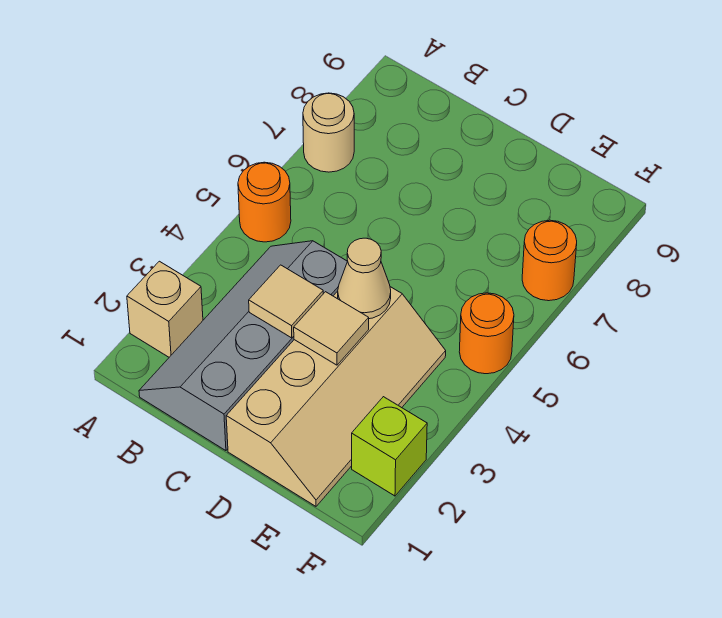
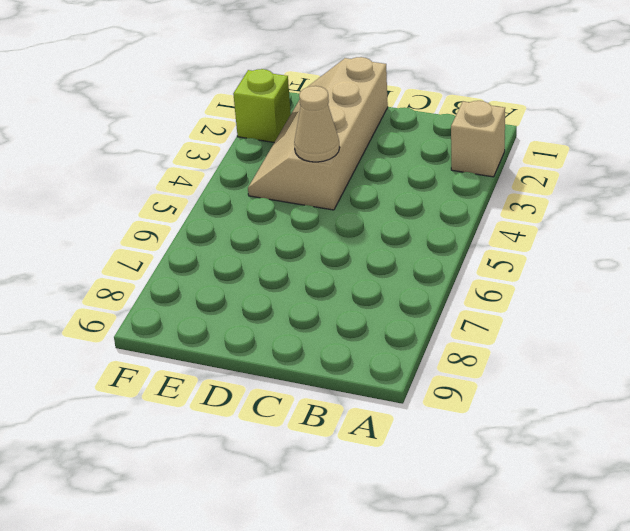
none -> orange round brick A5 level 1
none -> tan round brick A7 level 1

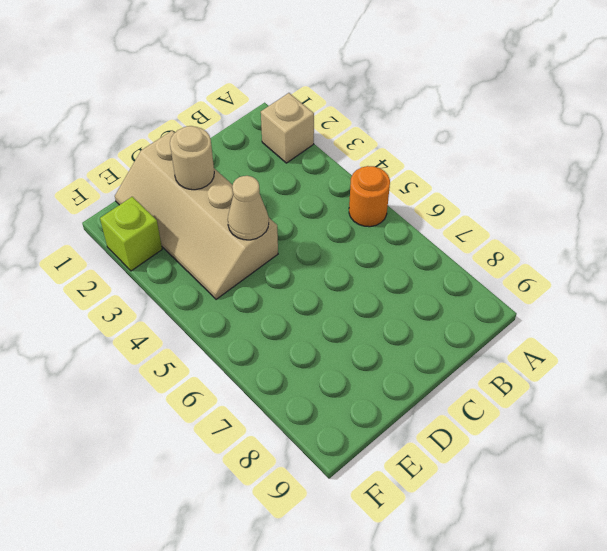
tan round brick D2 level 2 -> tan round brick A7 level 1
none -> grey slope B1:C4 level 1 top C
none -> orange round brick F5 level 1

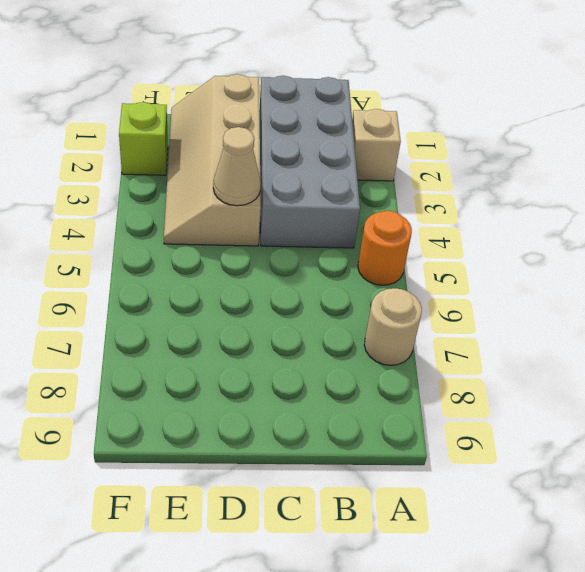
grey brick B1:C4 level 1 -> grey slope B1:C4 level 1 top C
none -> orange round brick F5 level 1
none -> orange round brick F7 level 1

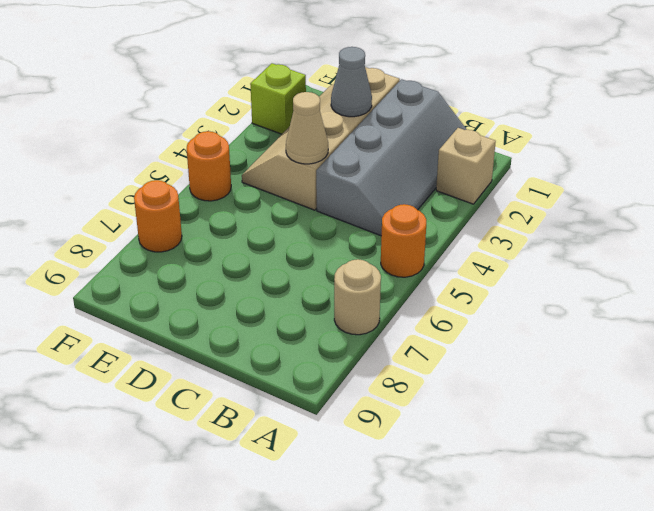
grey cone D2 level 2 -> none
none -> tan tile C3 level 2
none -> tan tile D3 level 2

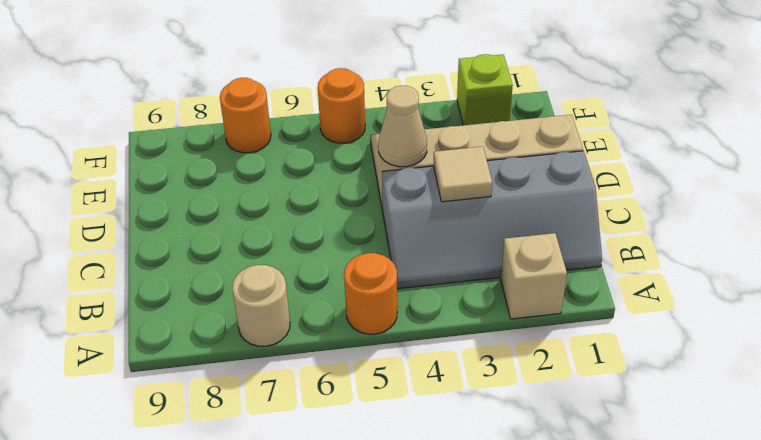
none -> tan tile D3 level 2

